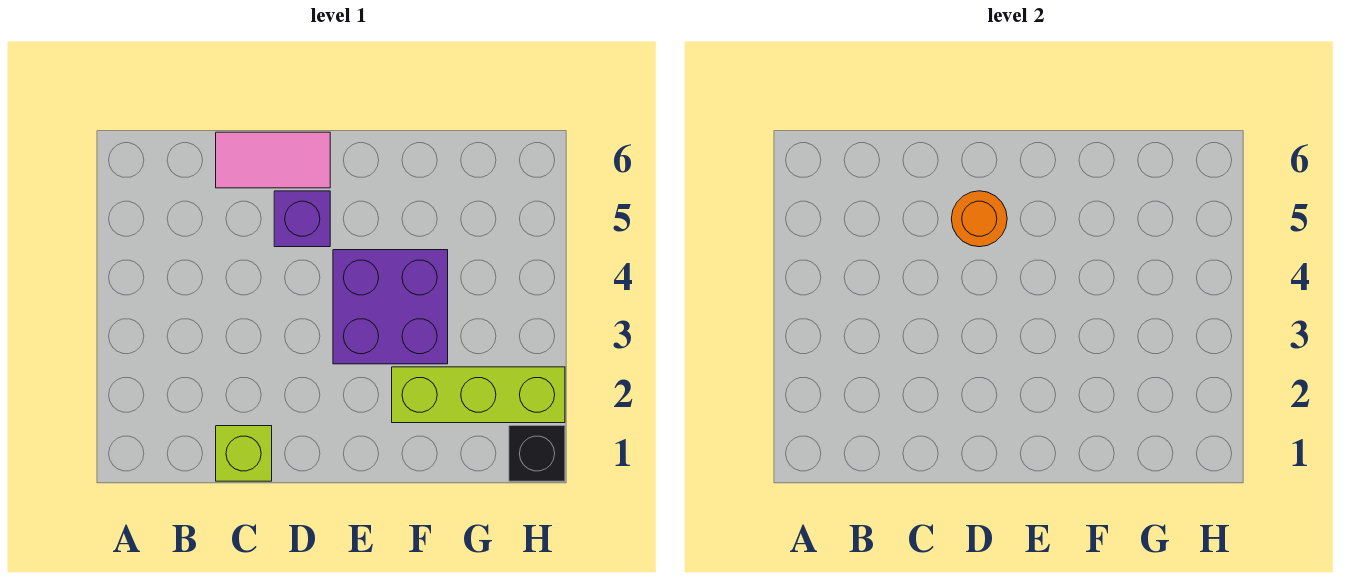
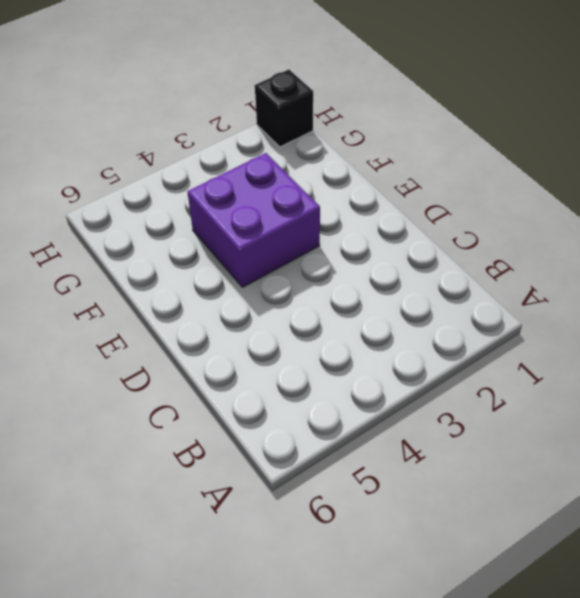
none -> lime brick C1 level 1
none -> pink tile C6:D6 level 1

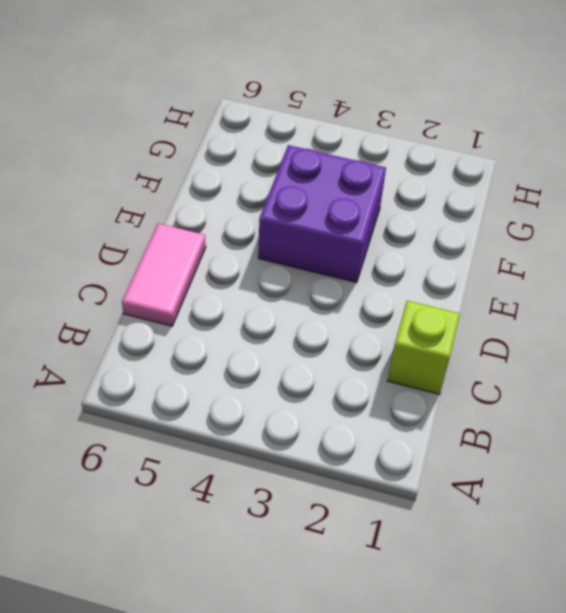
none -> purple brick D5 level 1
none -> lime brick F2:H2 level 1

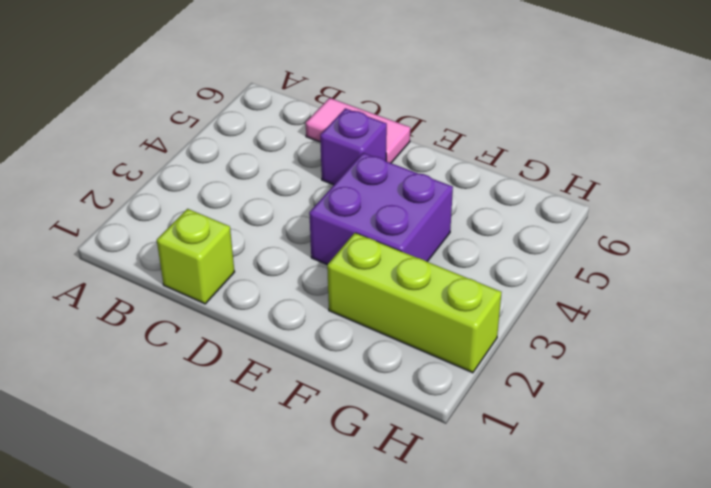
none -> black brick H1 level 1
none -> orange round brick D5 level 2

